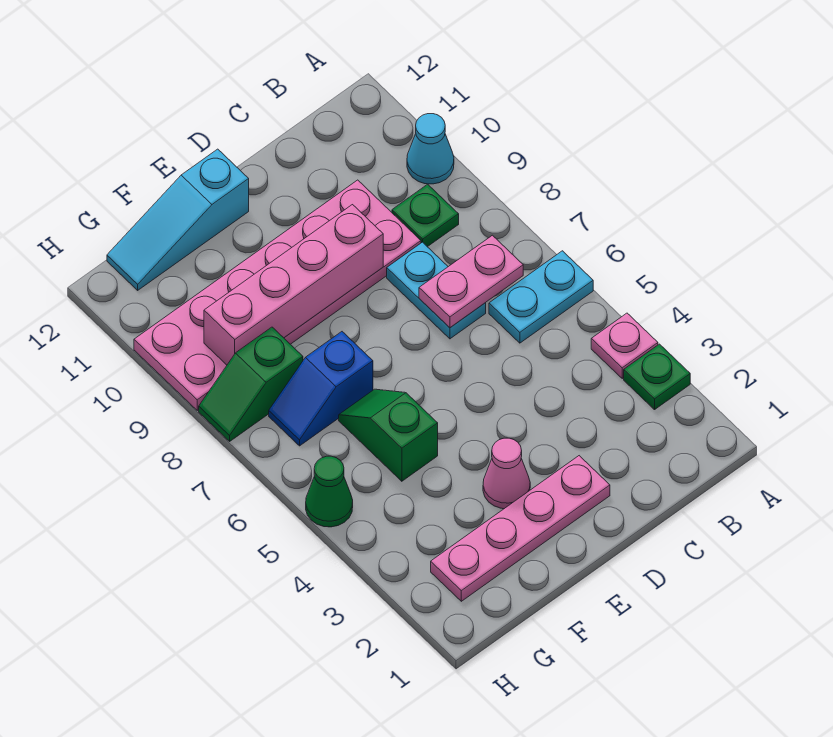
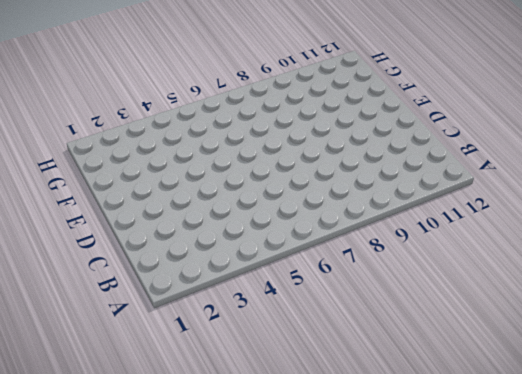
none -> green plate A3 level 1
none -> pink plate A4 level 1
none -> cyan plate A6:B6 level 1

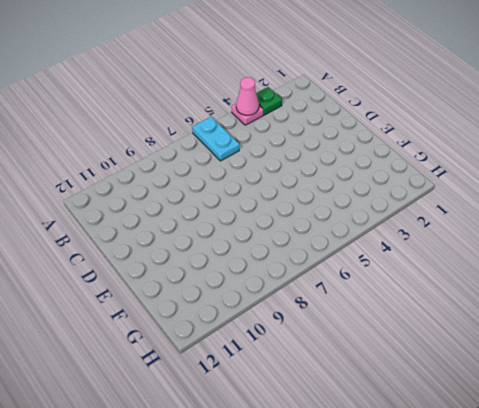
pink cone A4 level 2 -> pink cone E3 level 1
none -> cyan cone A10 level 1
none -> green plate B9 level 1
none -> cyan plate C7:C8 level 1

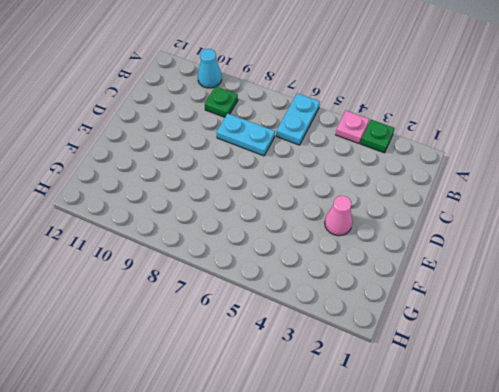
none -> pink plate C9:H10 level 1
none -> pink plate D2:G2 level 1
none -> cyan slope E12:G12 level 1 top E

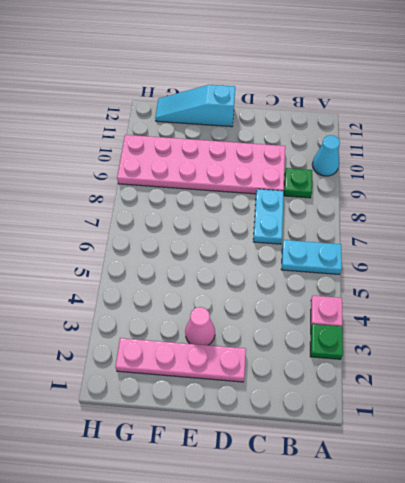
none -> green slope F5:F6 level 1 top 5
none -> blue slope F7:G7 level 1 top F
none -> green slope G8:H8 level 1 top G

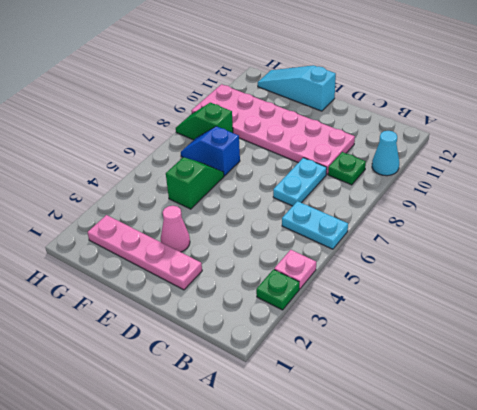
none -> green cone H5 level 1
none -> pink plate B7:C7 level 2
none -> pink brick D9:G9 level 2

